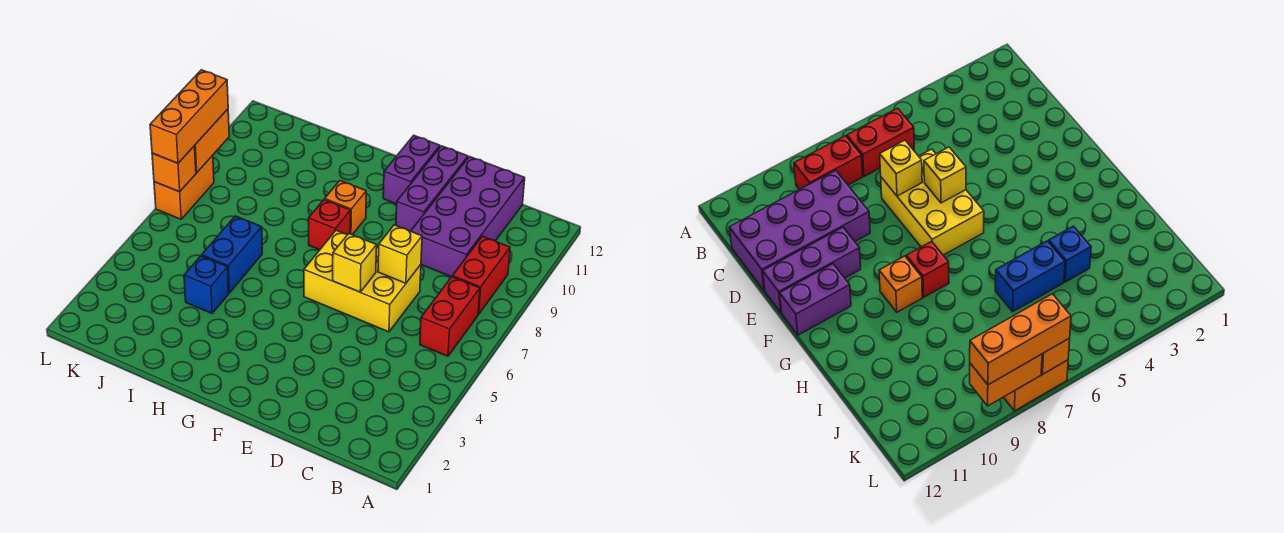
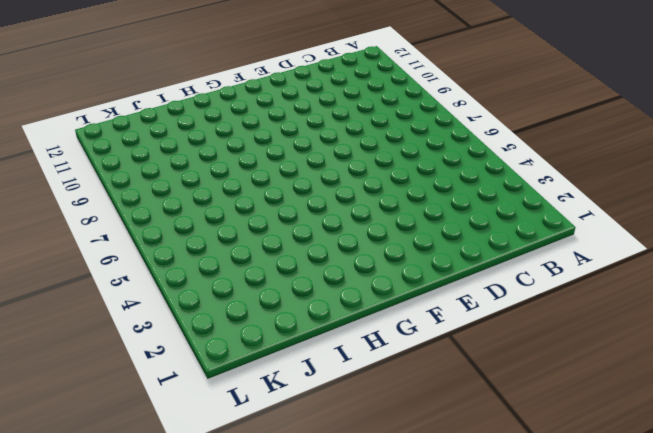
none -> red brick B6:B7 level 1
none -> red brick B8:B9 level 1
none -> purple brick C9:D12 level 1

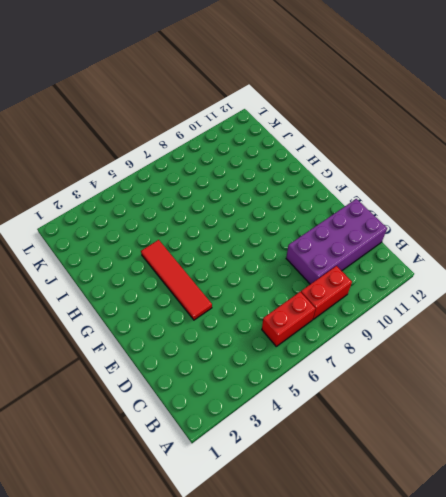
red tile E4:H4 level 1 -> none
none -> yellow brick D6:F7 level 1
none -> purple brick E10:E12 level 1
none -> purple brick F11:F12 level 1

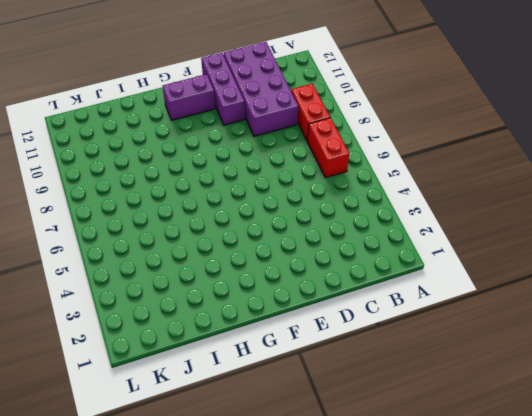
purple brick F11:G11 level 1 -> purple brick F11:F12 level 1
none -> yellow brick D6:F7 level 1
none -> red brick G8 level 1
none -> orange brick G9 level 1

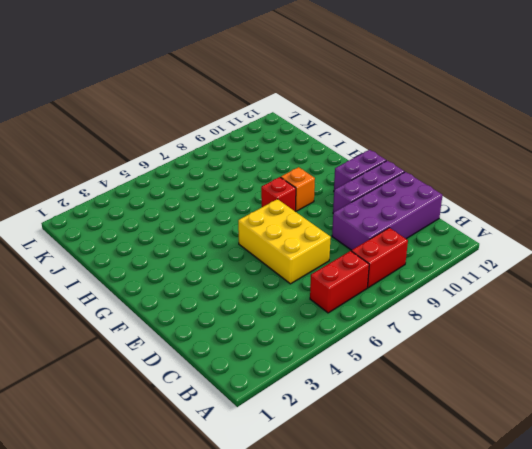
none -> blue brick I4 level 1
none -> blue brick I5:I6 level 1
none -> orange brick L7:L8 level 1

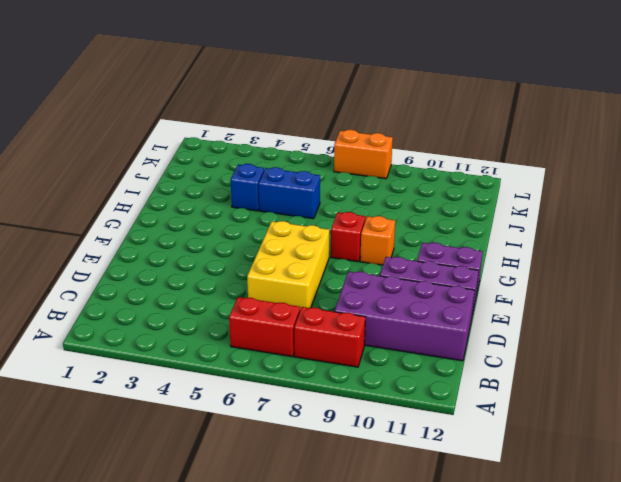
none -> yellow brick D7 level 2
none -> yellow brick E6 level 2
none -> orange brick L7 level 2

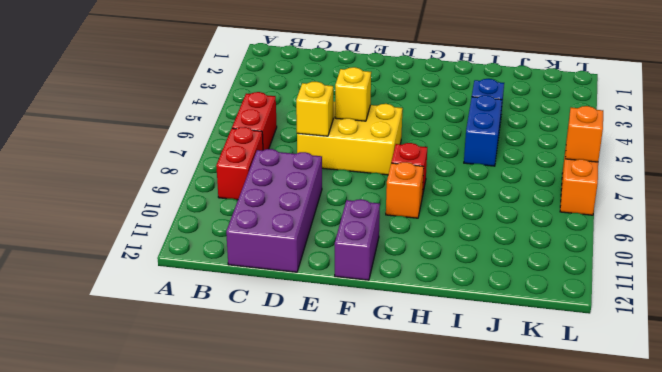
none -> purple brick E10:E12 level 1
none -> orange brick L8:L9 level 2
none -> orange brick L7:L9 level 3

